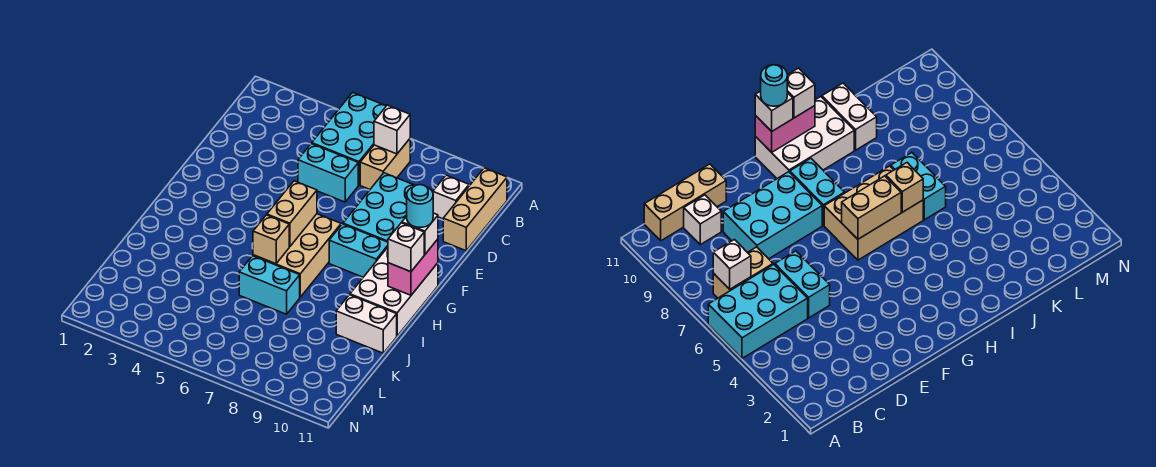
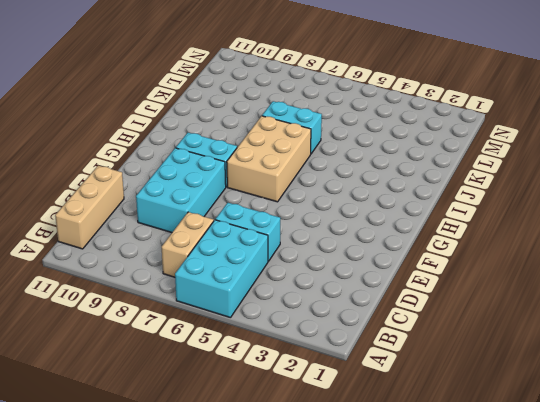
none -> white brick C10 level 1
none -> white brick G10:I11 level 1
none -> white brick J10:J11 level 1

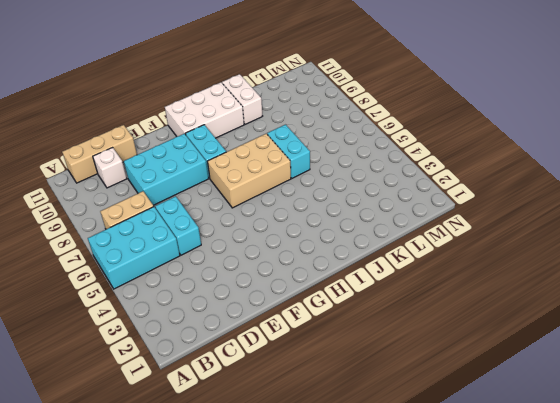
none -> white brick B7 level 2
none -> tan brick G6:H6 level 2
none -> pink brick G11:H11 level 2

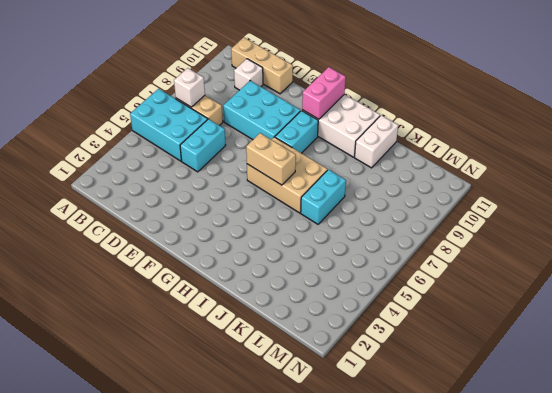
pink brick G10:G11 level 2 -> pink brick G11:H11 level 2
none -> tan brick I6 level 2
none -> white brick G11 level 3
none -> white brick H11 level 3

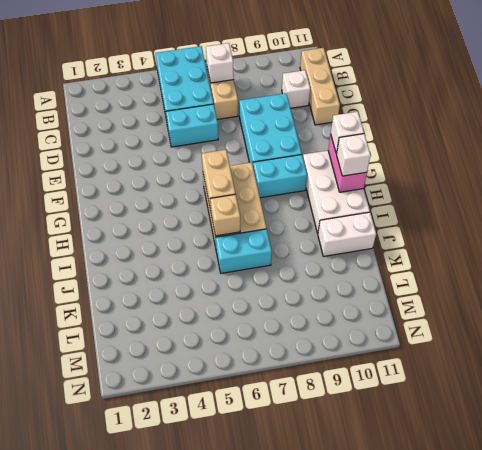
none -> cyan round brick G11 level 4

